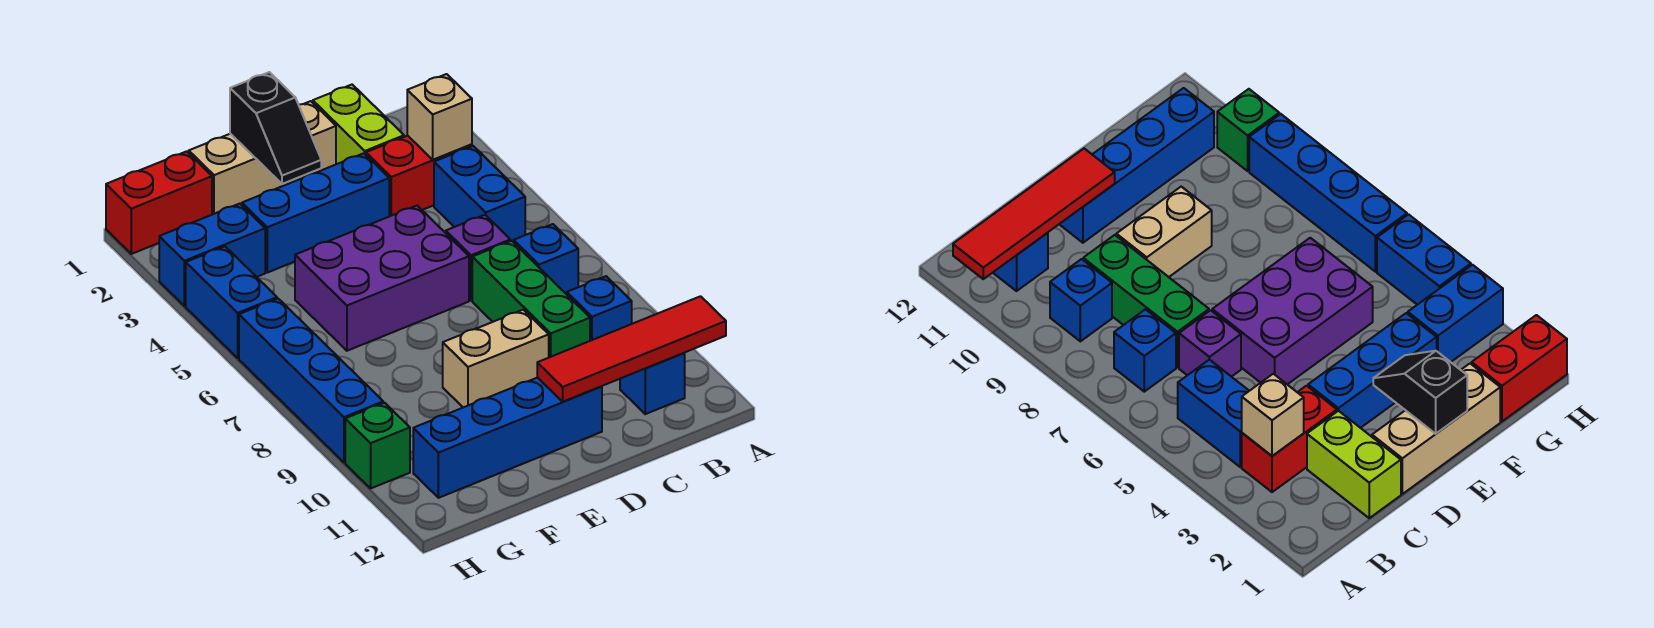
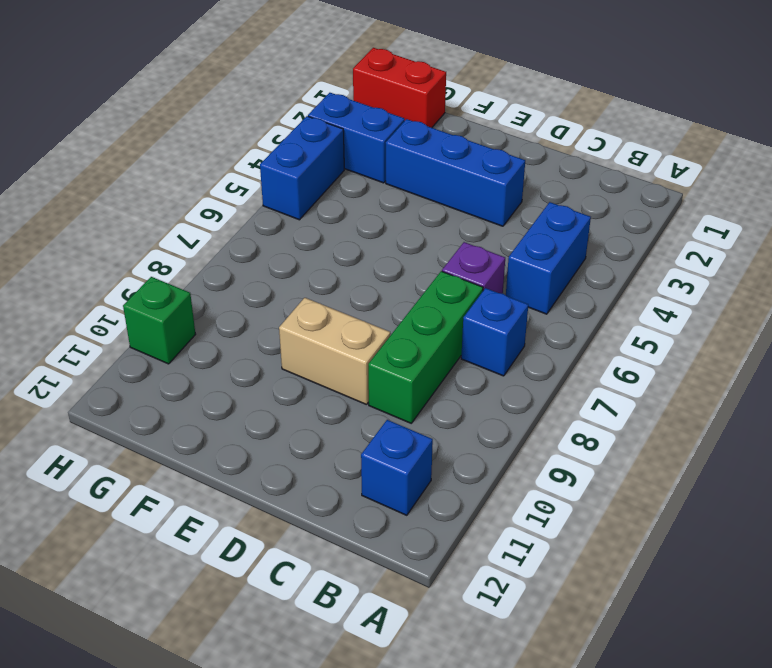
none -> red brick B3:C3 level 1
none -> blue brick B9 level 1
none -> lime brick C1:C2 level 1

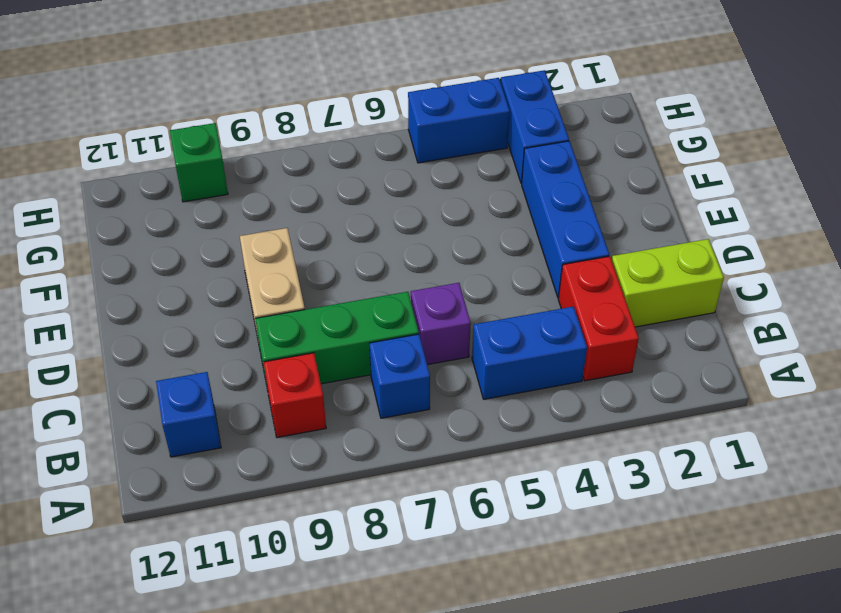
red brick B9 level 1 -> blue brick B9 level 1
none -> tan brick D1:F1 level 1
none -> purple brick D5:F6 level 1
none -> blue brick D11:G11 level 1

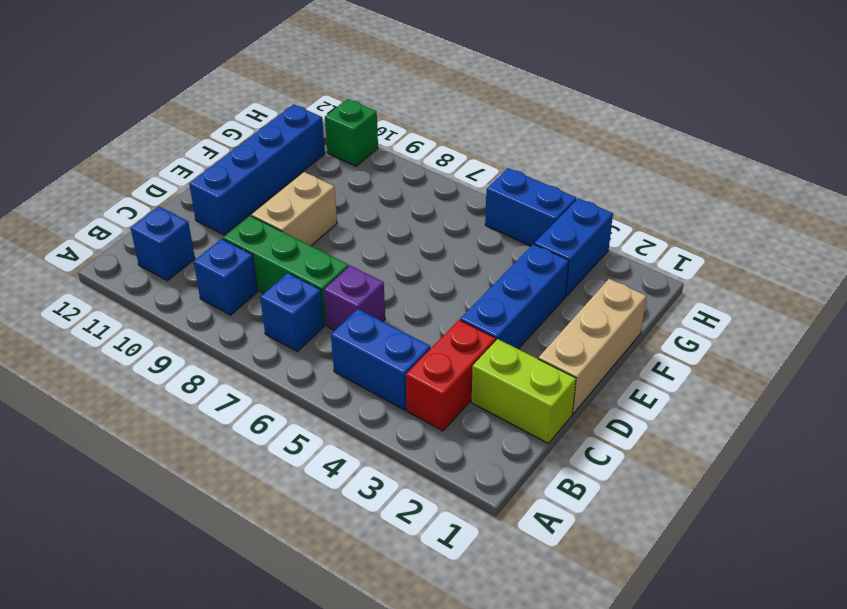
none -> purple brick D5:F6 level 1
none -> red brick G1:H1 level 1
none -> blue brick H6:H9 level 1

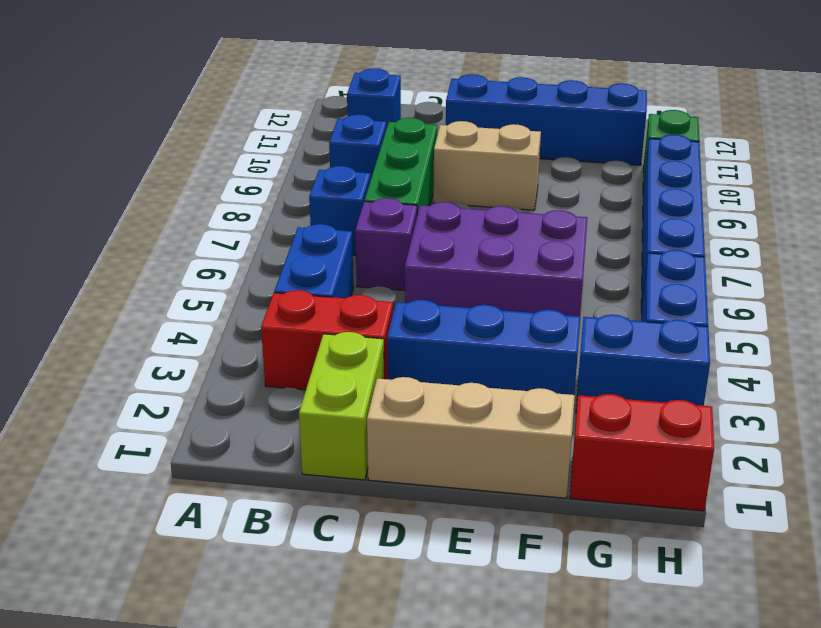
none -> red tile A11:D11 level 2
none -> tan brick B3 level 2
none -> black slope E1:E2 level 2 top 1

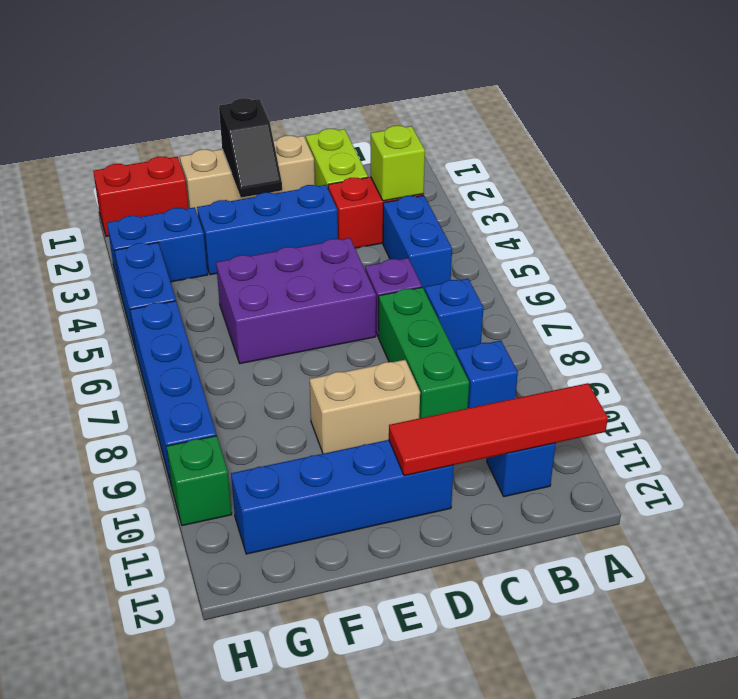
lime brick B3 level 2 -> tan brick B3 level 2

